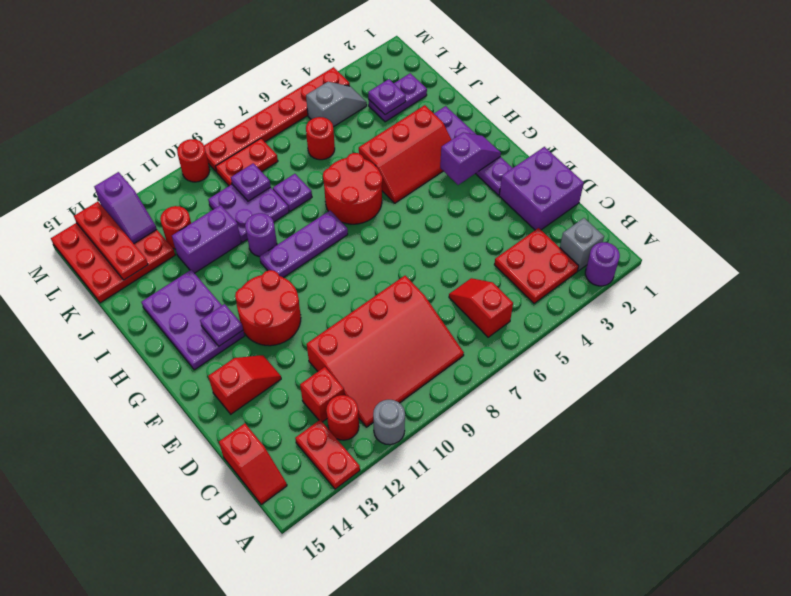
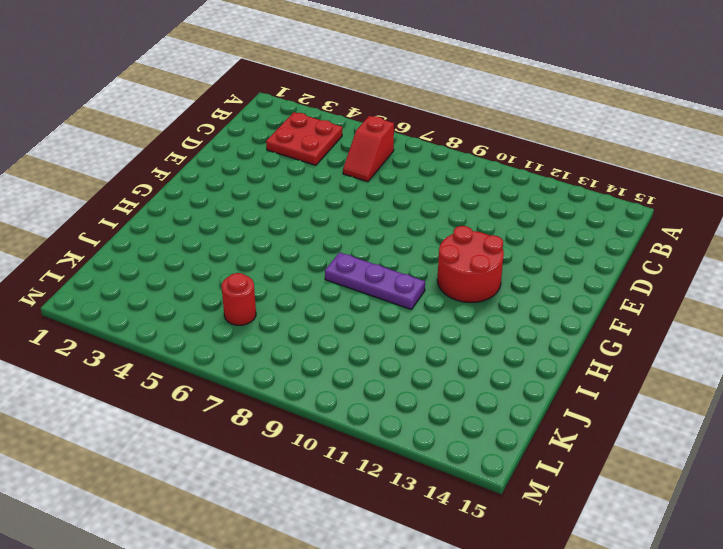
none -> purple round brick A2 level 1
none -> grey round brick A11 level 1
none -> red plate A13:B13 level 1
none -> grey brick B2 level 1

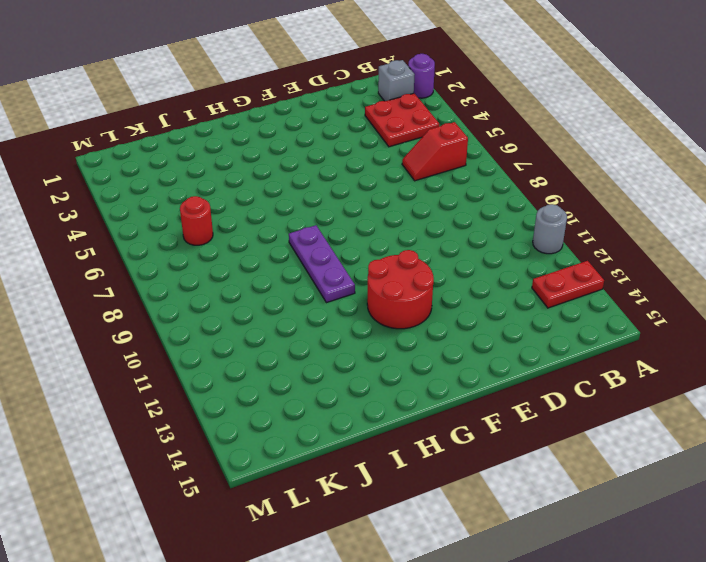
none -> red slope B8:D11 level 1 top D
none -> red round brick B12 level 1
none -> red slope B15:C15 level 1 top C
none -> red brick C12 level 1

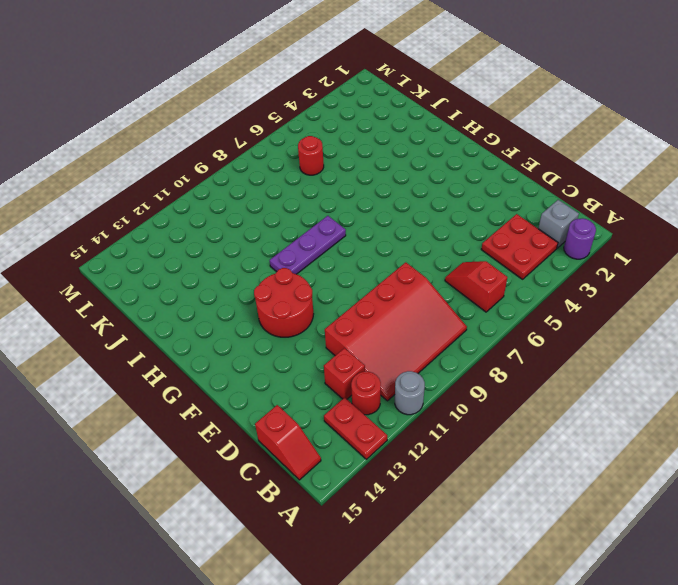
none -> purple brick D1:E2 level 1
none -> red slope E13:E14 level 1 top 14
none -> purple plate F2:I2 level 1
none -> purple plate G13:I14 level 1

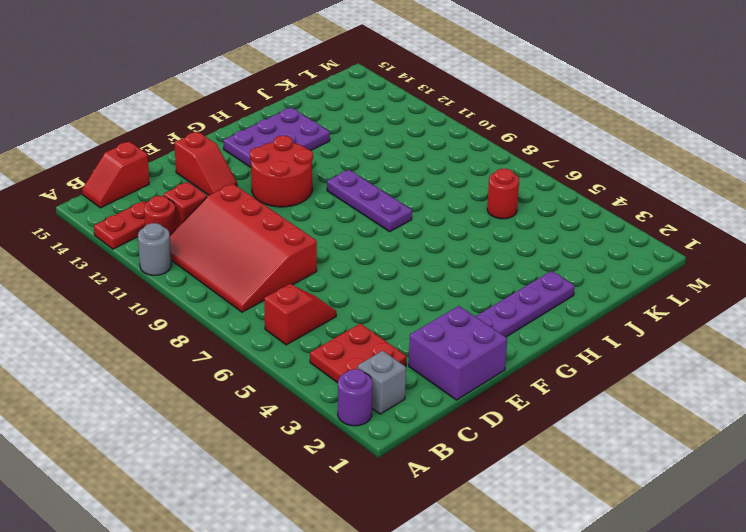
none -> red slope H3:I5 level 1 top I
none -> red round brick H6:I7 level 1
none -> purple round brick I10 level 1
none -> purple plate J8 level 1

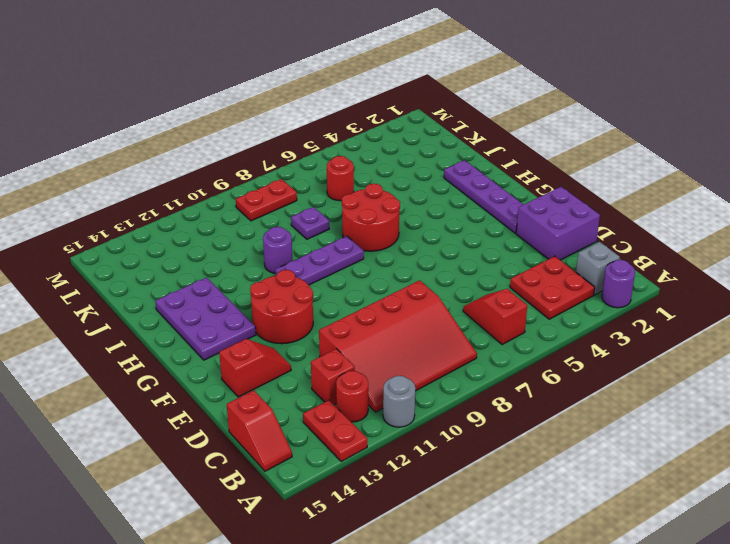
none -> red slope H3:I5 level 1 top I
none -> purple plate J9:K10 level 1
none -> purple brick J11:J12 level 1
none -> purple plate K2:K3 level 1

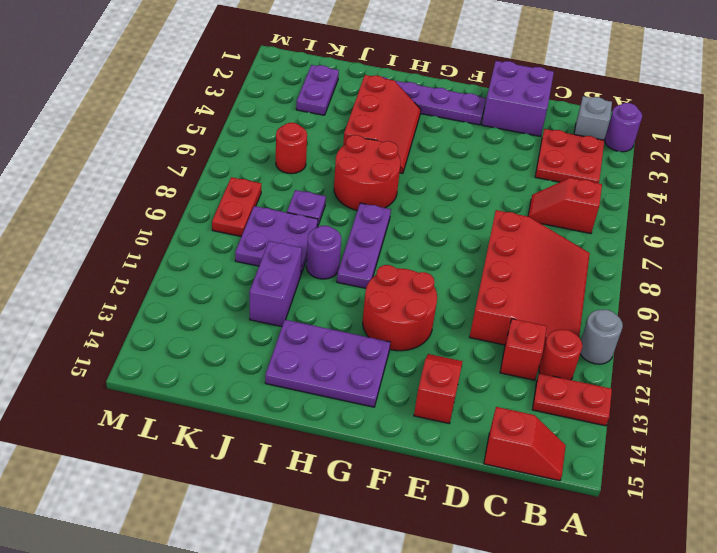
none -> red round brick K12 level 1
none -> red plate K13:M15 level 1
none -> grey slope L4:L5 level 1 top 5
none -> red plate M4:M9 level 1

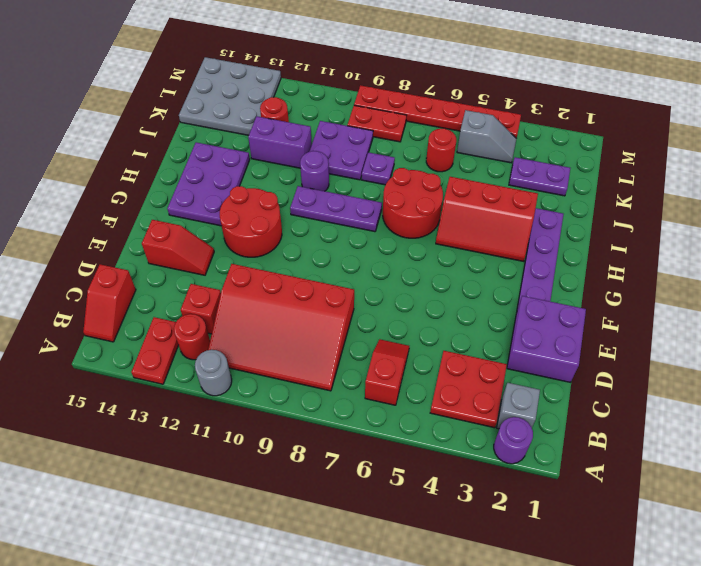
grey plate K13:M15 level 1 -> red plate K13:M15 level 1
none -> red round brick M10 level 1
none -> purple slope G2:G3 level 2 top 3
none -> purple plate G13 level 2
none -> purple plate K3 level 2

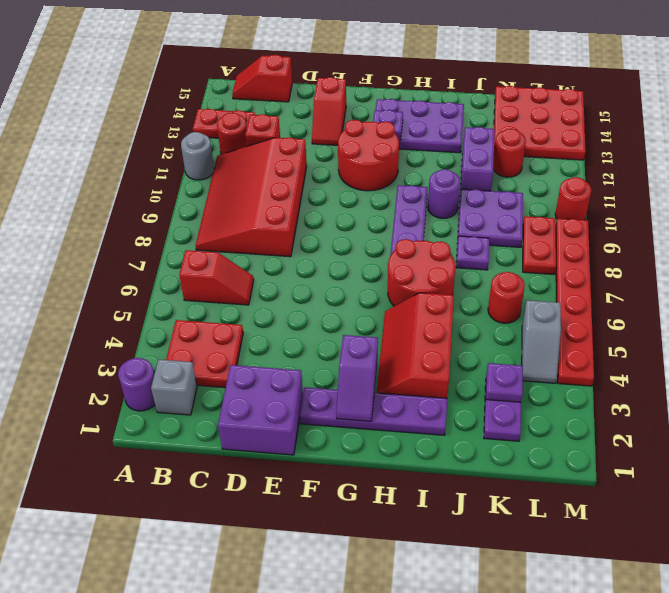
none -> purple plate K9 level 2
none -> red plate K14:M14 level 2
none -> purple slope L13:M13 level 2 top M

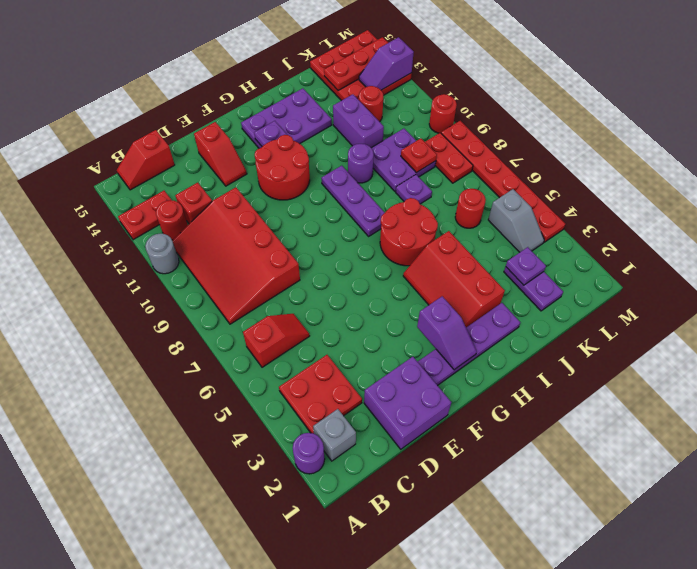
red plate K9 level 2 -> purple plate K9 level 2

